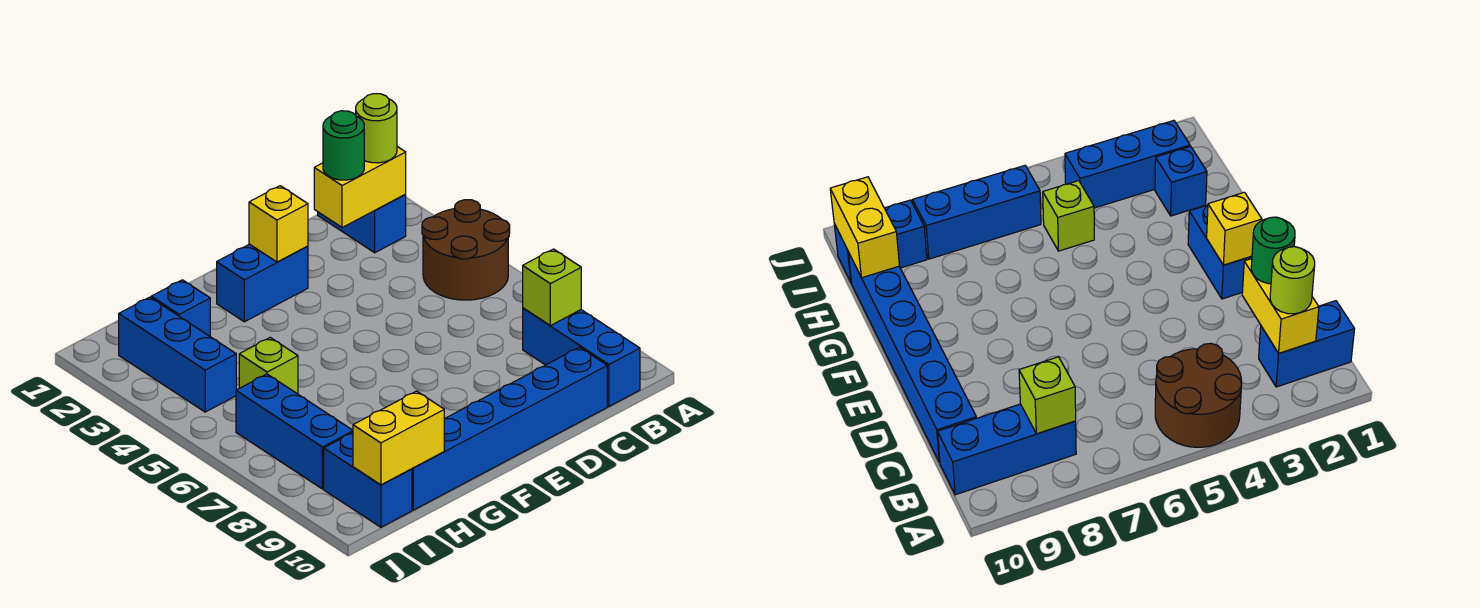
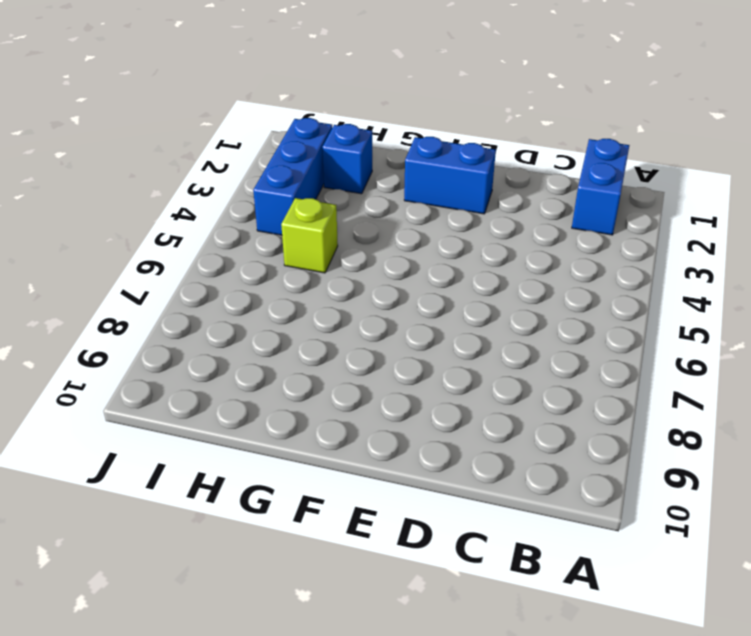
none -> brown round brick A4:B5 level 1
none -> blue brick B8:B10 level 1
none -> blue brick C10:H10 level 1

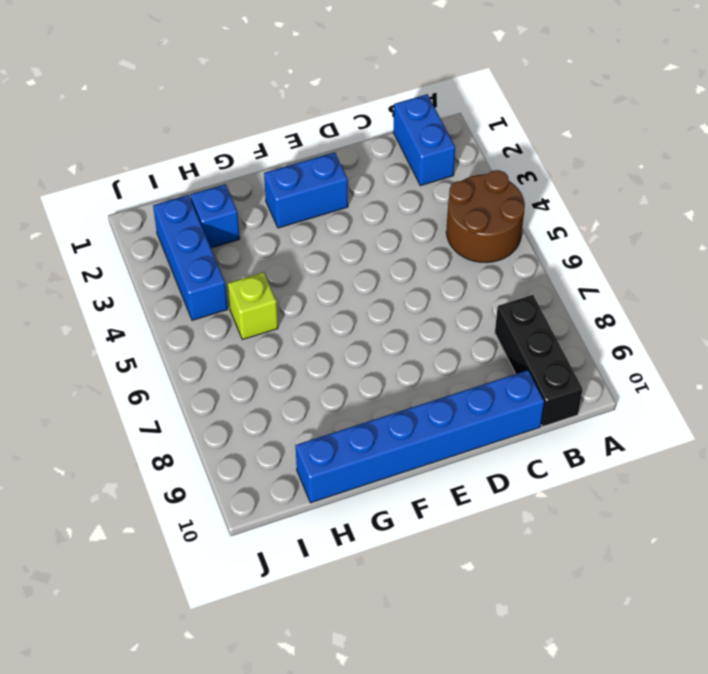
black brick B8:B10 level 1 -> blue brick B8:B10 level 1
none -> blue brick I6:I8 level 1
none -> blue brick I9:I10 level 1
none -> yellow brick B2:C2 level 2

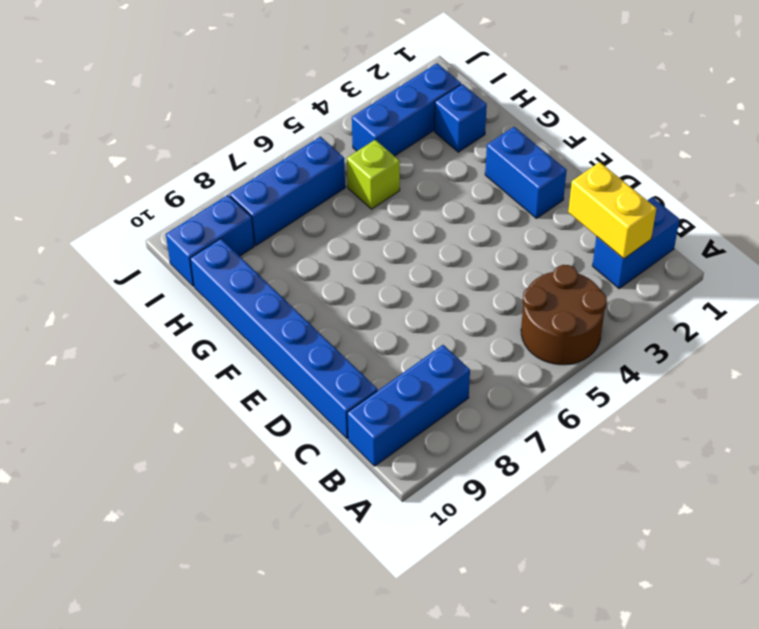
none -> lime brick B8 level 2
none -> yellow brick E2 level 2
none -> yellow brick H10:I10 level 2

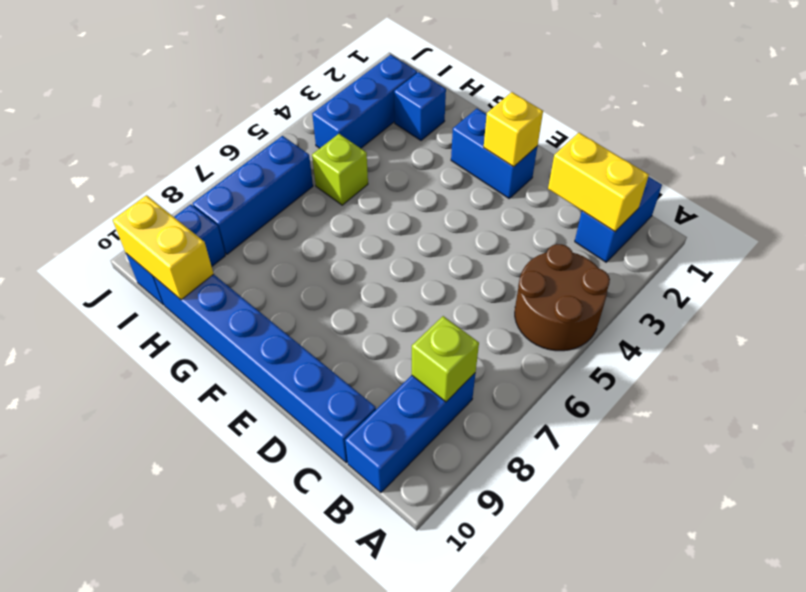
none -> lime round brick B2 level 3
none -> green round brick C2 level 3

